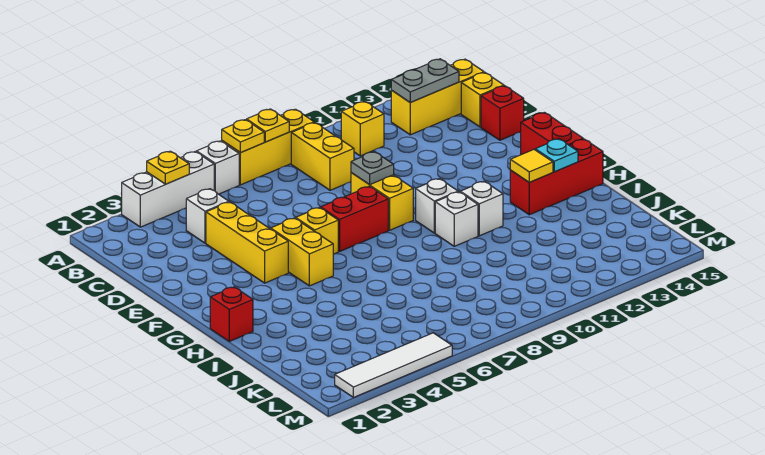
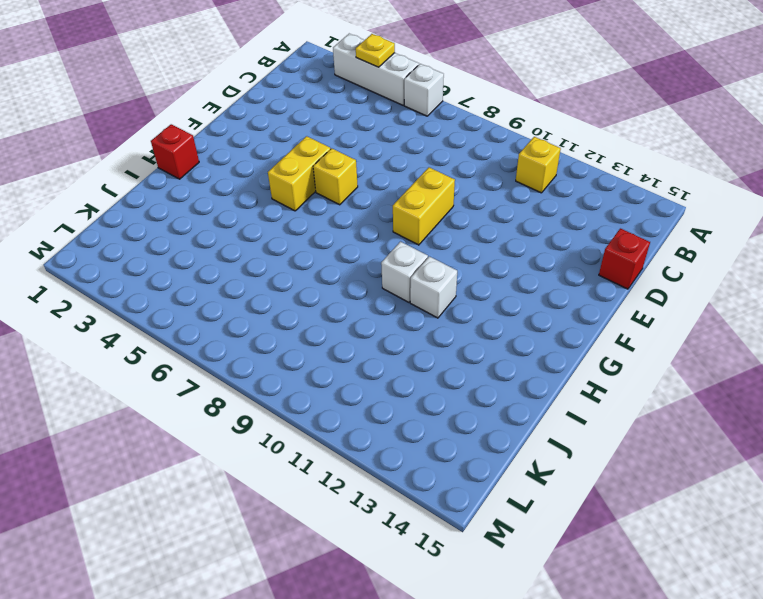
none -> yellow brick A7:A9 level 1
none -> yellow brick B9:C9 level 1
none -> yellow brick B13:B15 level 1

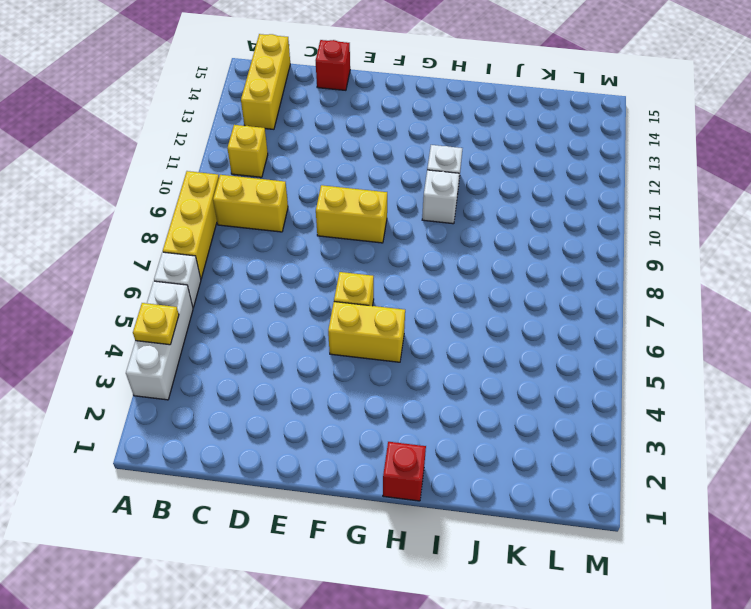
none -> white brick C4 level 1
none -> yellow brick C15 level 1
none -> yellow brick D4:F4 level 1

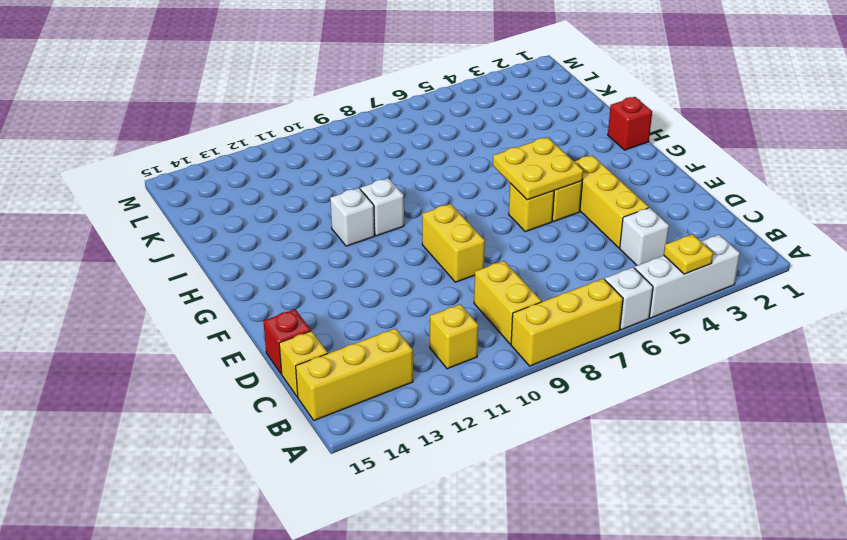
yellow plate F5:G6 level 2 -> none
none -> red brick F7:F8 level 1
none -> red brick F15:G15 level 1
none -> white brick G10 level 1

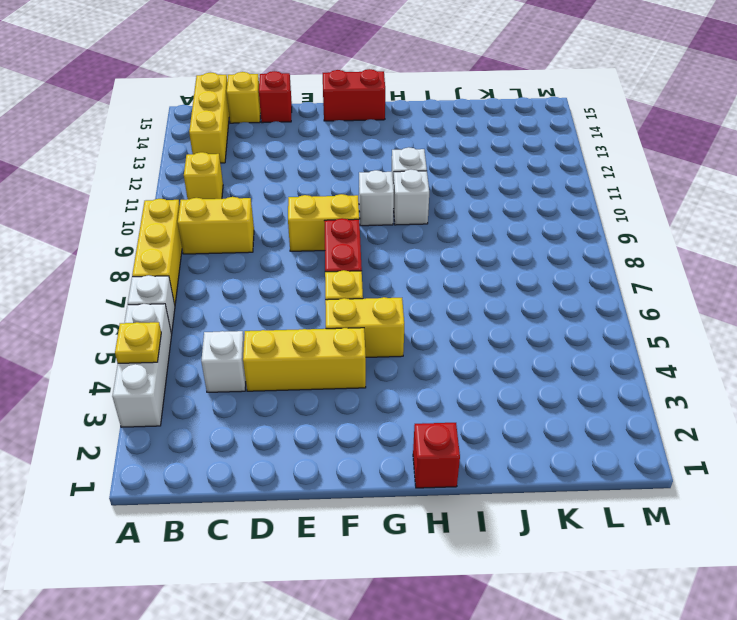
none -> red brick H13:H15 level 1
none -> white tile M2:M5 level 1
none -> yellow plate A7 level 2

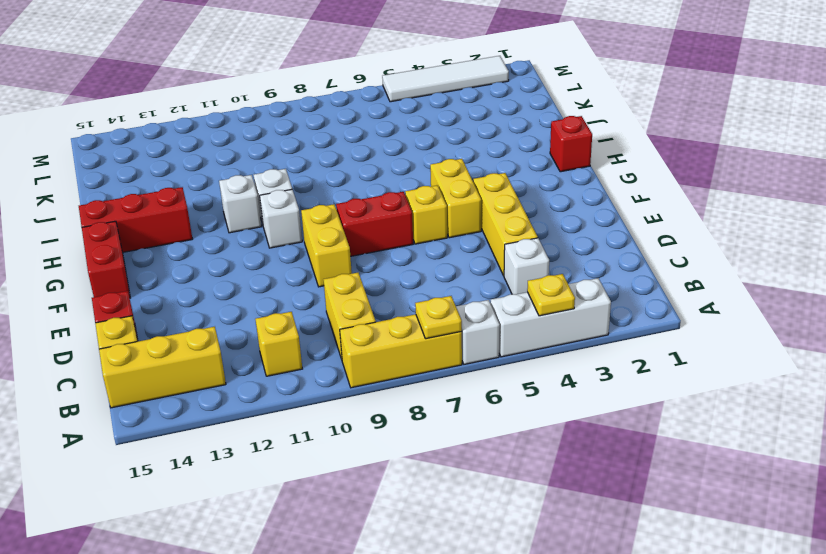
none -> yellow plate A8 level 2
none -> grey plate B13:B14 level 2
none -> grey plate E9 level 2

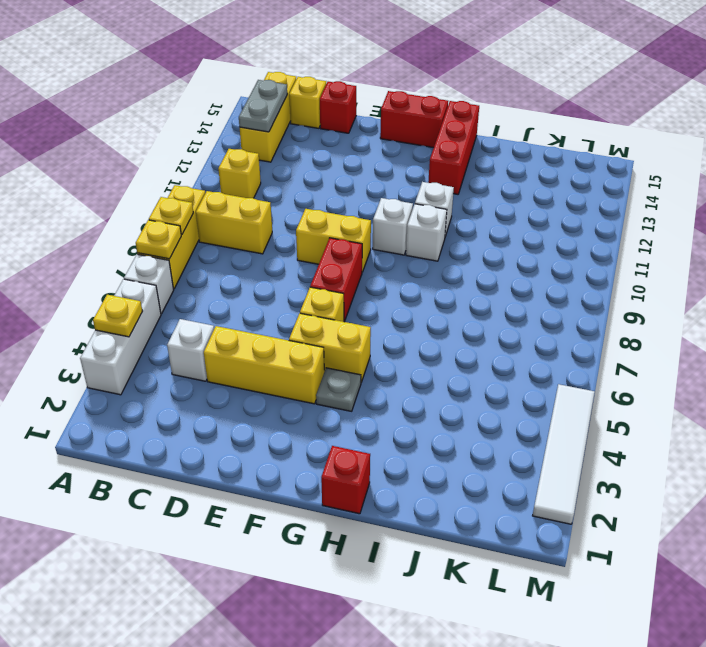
grey plate G4 level 1 -> grey plate E9 level 2
none -> yellow tile H13 level 2
none -> cyan plate H14 level 2

